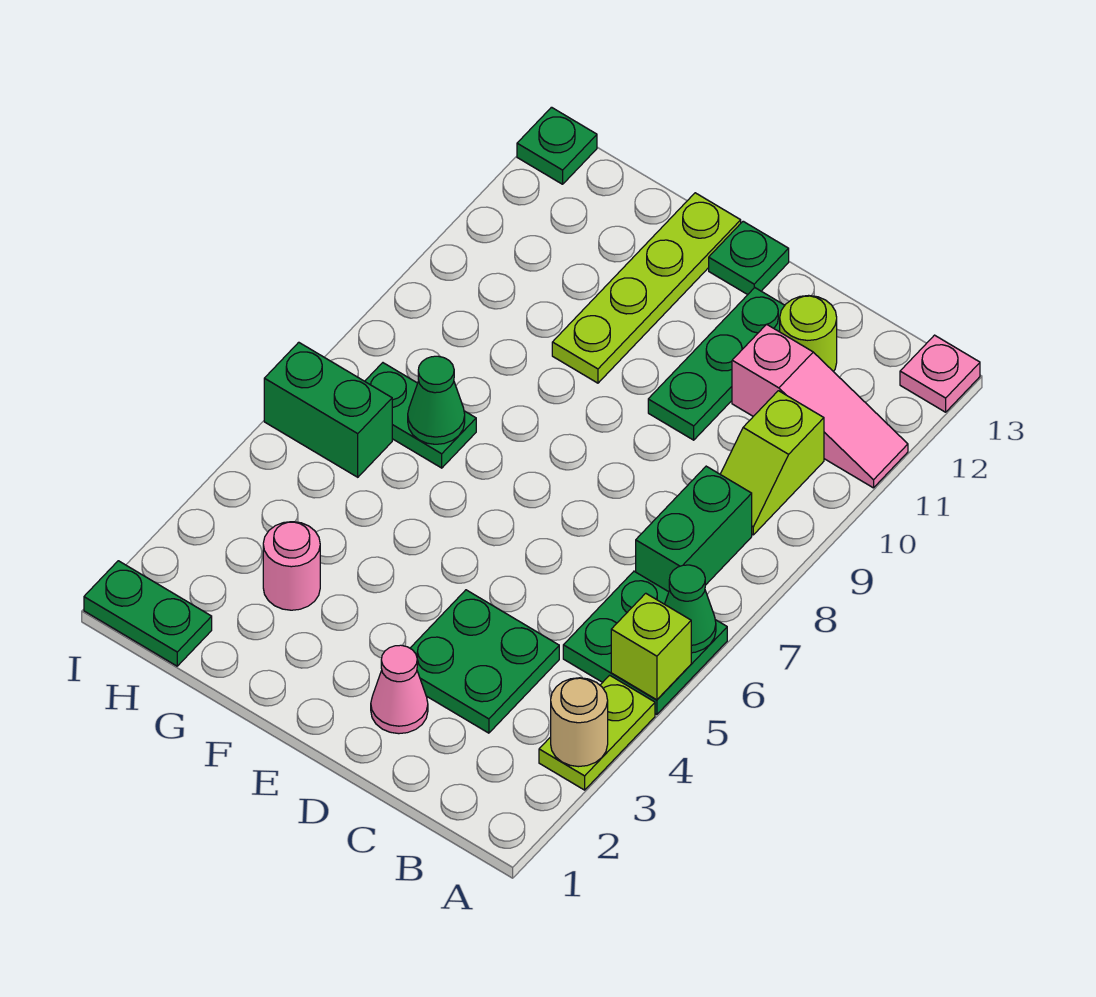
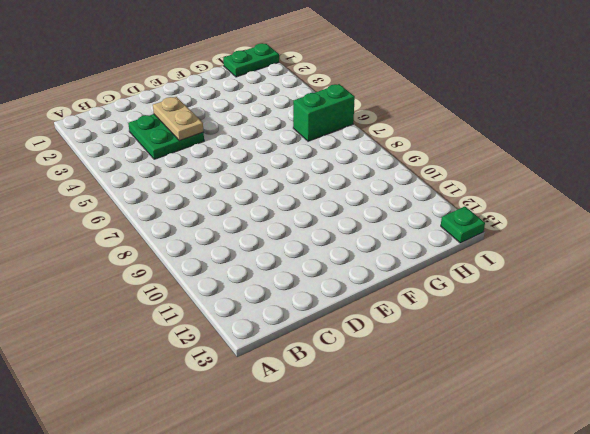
tan plate D3:D4 level 2 -> none
none -> lime plate A3:A4 level 1
none -> green plate A5:B6 level 1
none -> pink slope A11:C11 level 1 top C

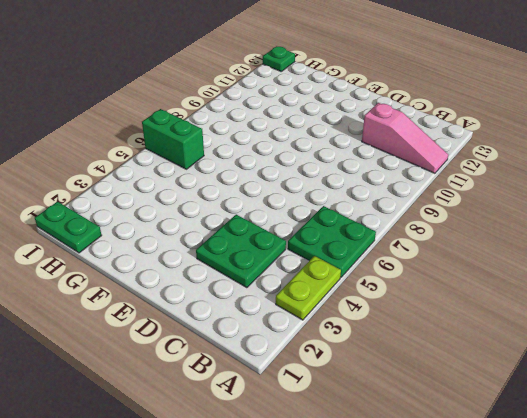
none -> pink plate A13 level 1
none -> green brick B7:B8 level 1
none -> lime slope B9:B10 level 1 top 10

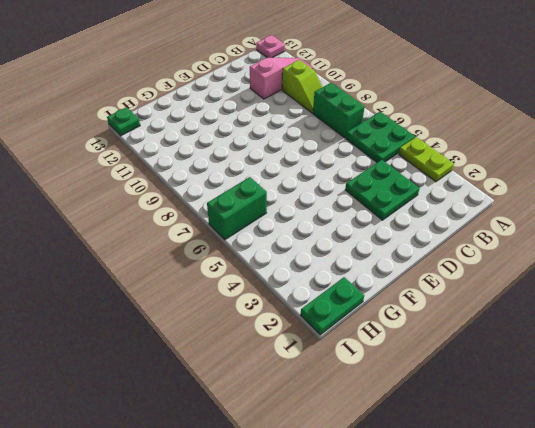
none -> lime round brick C12 level 1
none -> pink cone D2 level 1
none -> green plate D10:D12 level 1

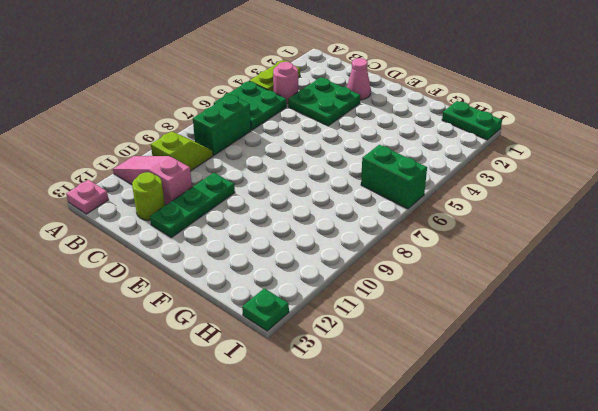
pink round brick B4 level 1 -> pink round brick G3 level 1
none -> green plate E13 level 1
none -> lime plate F10:F13 level 1
none -> green plate G7:H7 level 1

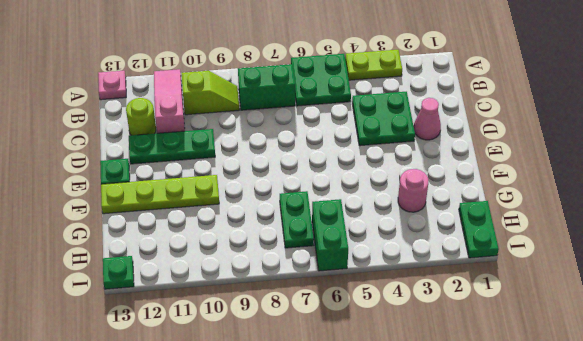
none -> tan round brick A3 level 2
none -> lime brick A5 level 2
none -> green cone A6 level 2

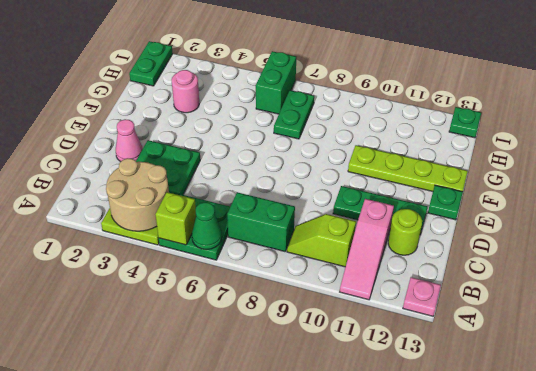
tan round brick A3:B4 level 2 -> tan round brick A3 level 2
none -> green cone G7 level 2

